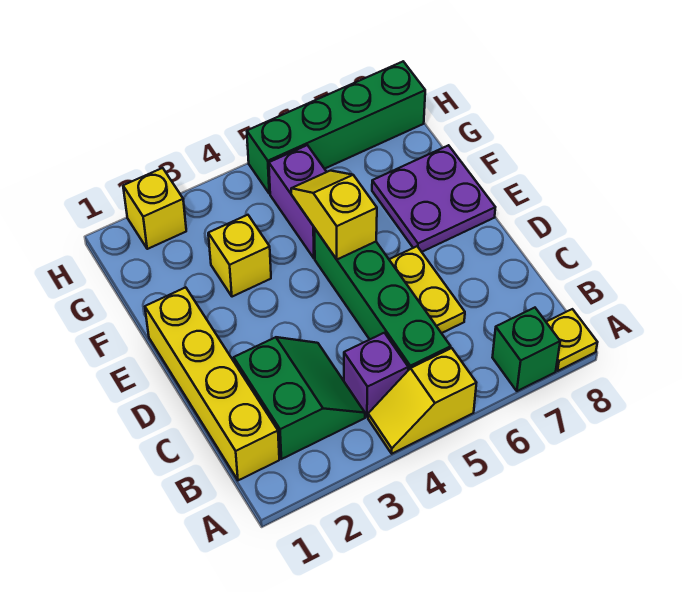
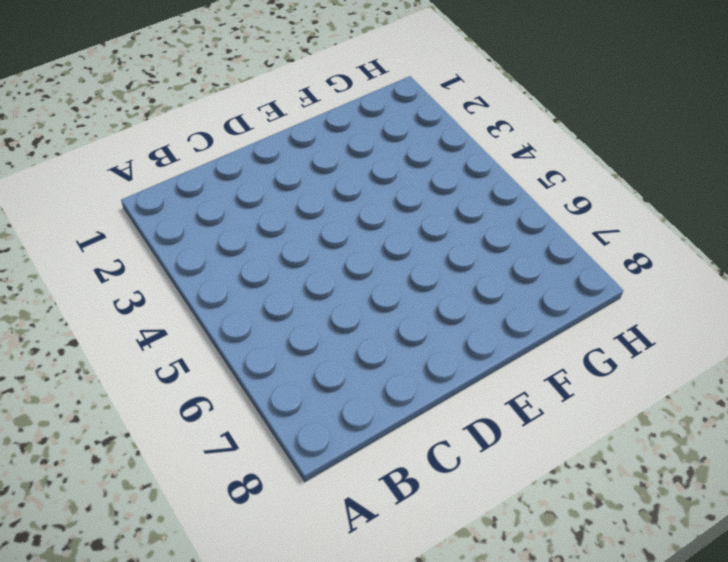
none -> yellow slope A4:A5 level 1 top 5
none -> green brick A7 level 1
none -> yellow plate A8 level 1

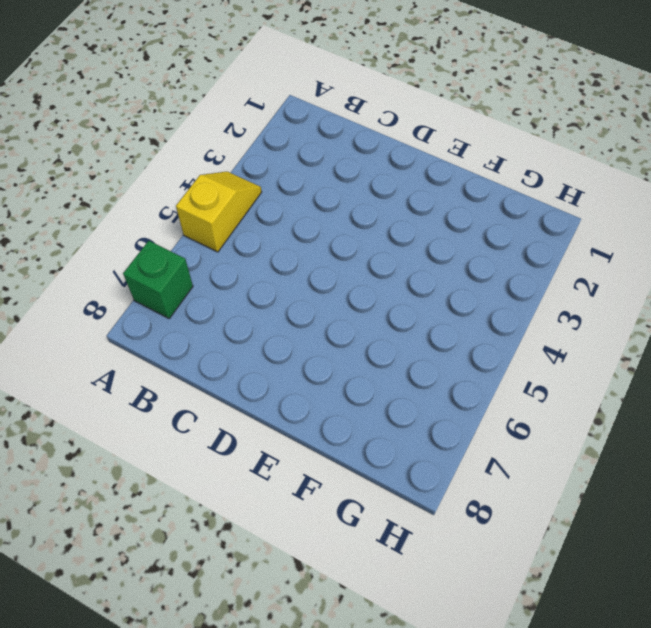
none -> yellow plate A8 level 1
none -> yellow brick B1:E1 level 1
none -> green slope B2:C3 level 1 top 2

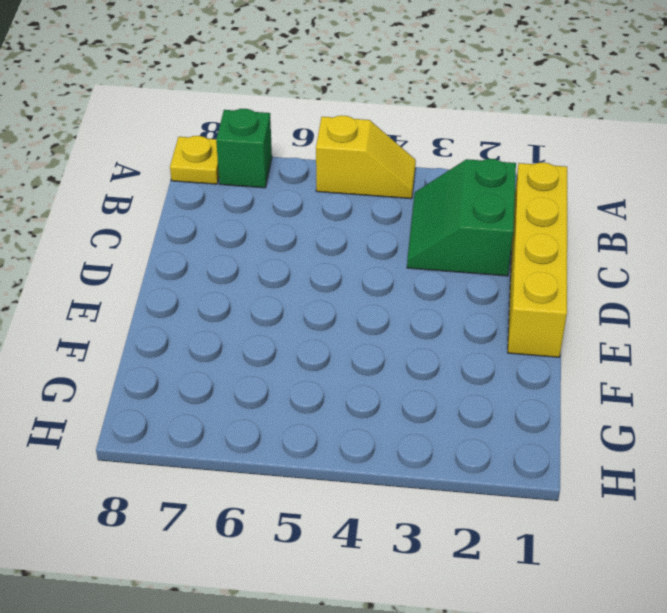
none -> purple brick B4 level 1
none -> green brick B5:E5 level 1
none -> yellow plate C6:D6 level 1

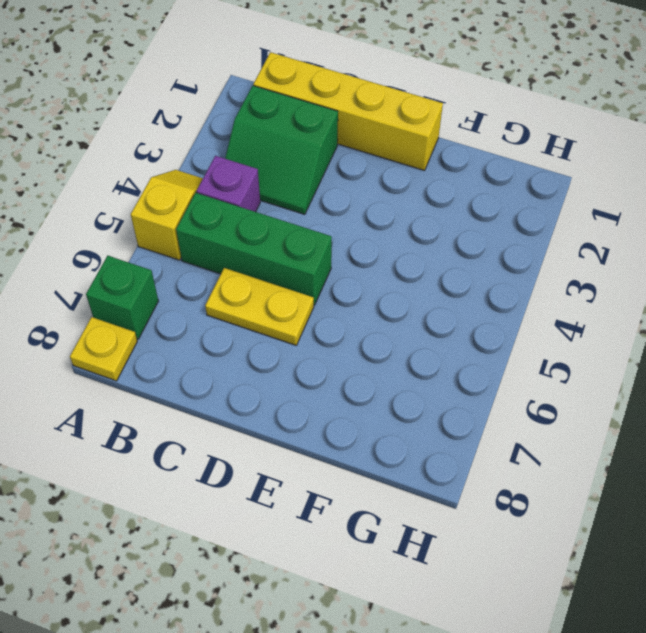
green brick B5:D5 level 1 -> green brick B5:E5 level 1
none -> purple plate E7:F8 level 1
none -> yellow brick F3 level 1
none -> purple brick F5:G5 level 1

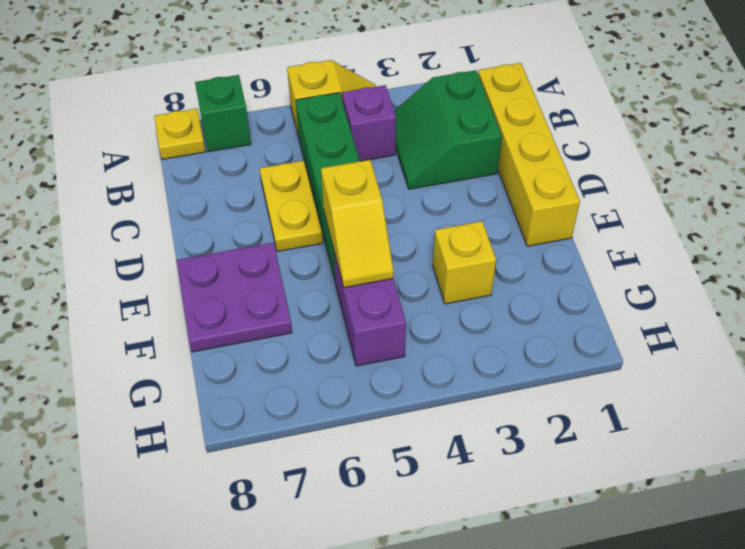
none -> yellow brick H2 level 1
none -> green brick H5:H8 level 1

